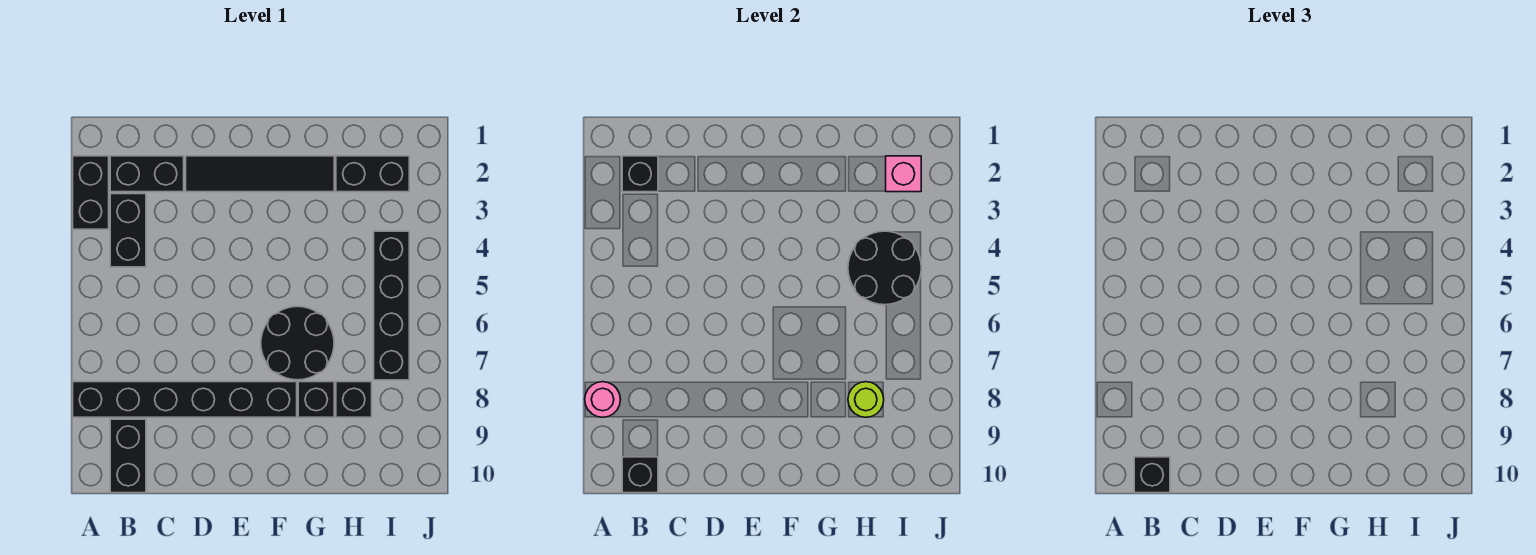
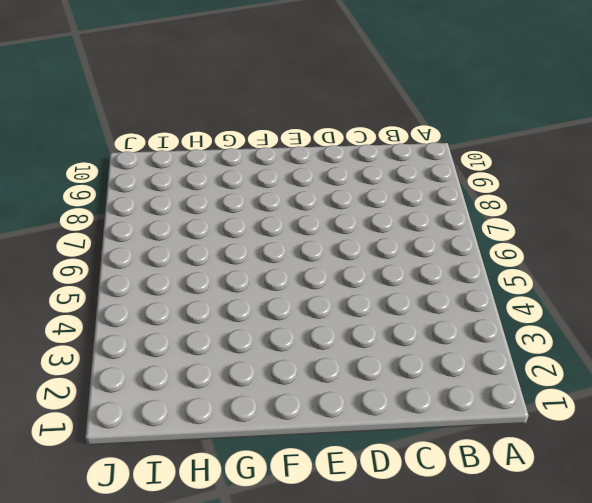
none -> black brick A2:A3 level 1
none -> black brick A8:F8 level 1
none -> black brick B2:C2 level 1

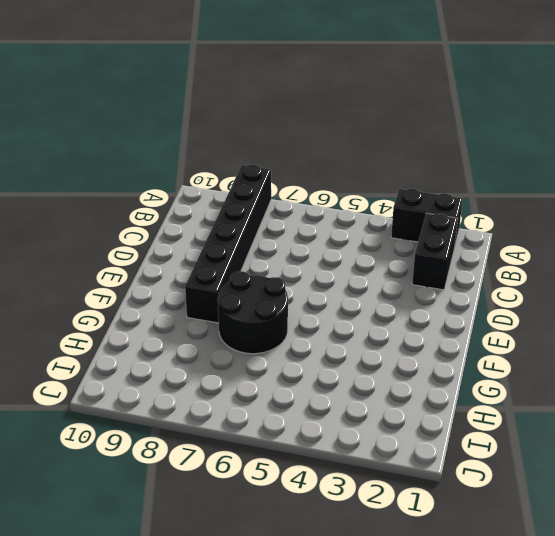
none -> black brick B3:B4 level 1
none -> black brick B9:B10 level 1
none -> black tile D2:G2 level 1

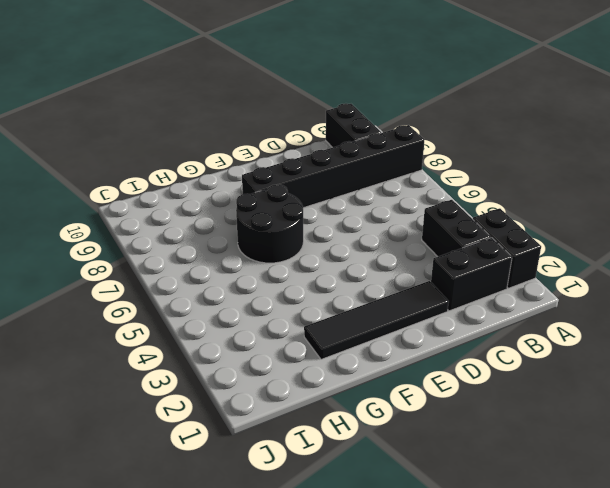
none -> black brick G8 level 1
none -> black brick H2:I2 level 1
none -> black brick H8 level 1

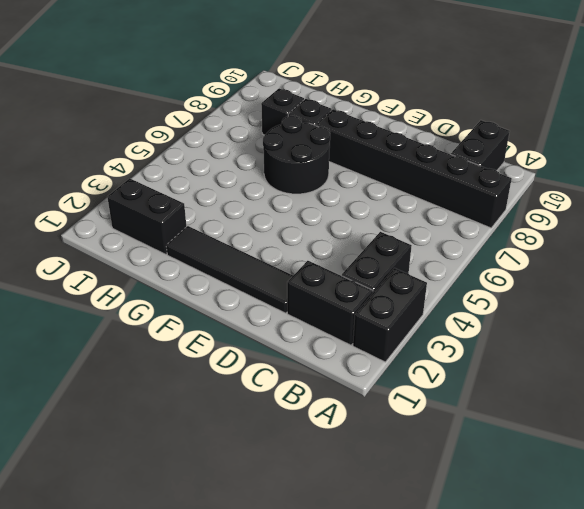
none -> black brick I4:I7 level 1
none -> pink round brick A8 level 2
none -> black brick B2 level 2

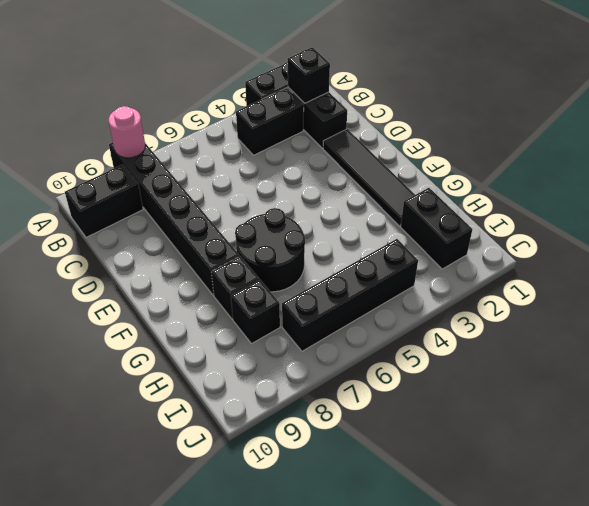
none -> black brick B10 level 2
none -> black round brick H4:I5 level 2
none -> lime round brick H8 level 2

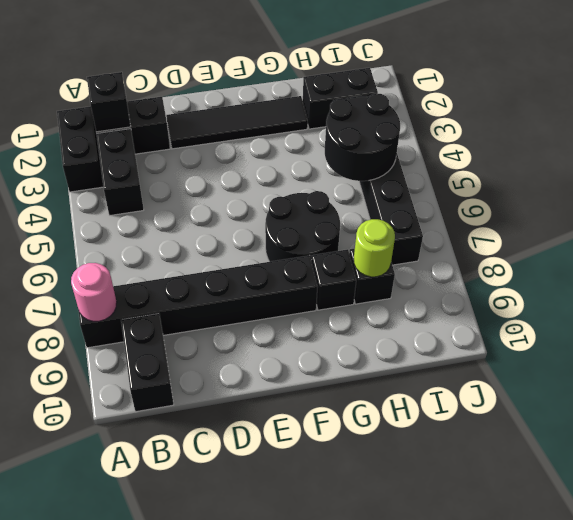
none -> black brick B10 level 2
none -> pink brick I2 level 2
none -> black brick B10 level 3

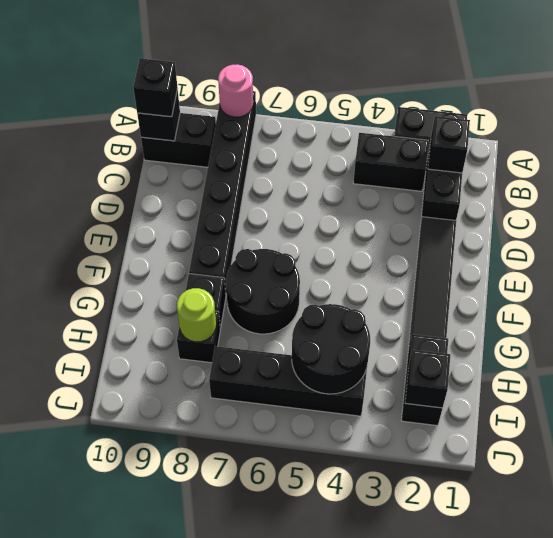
black brick I2 level 2 -> pink brick I2 level 2

